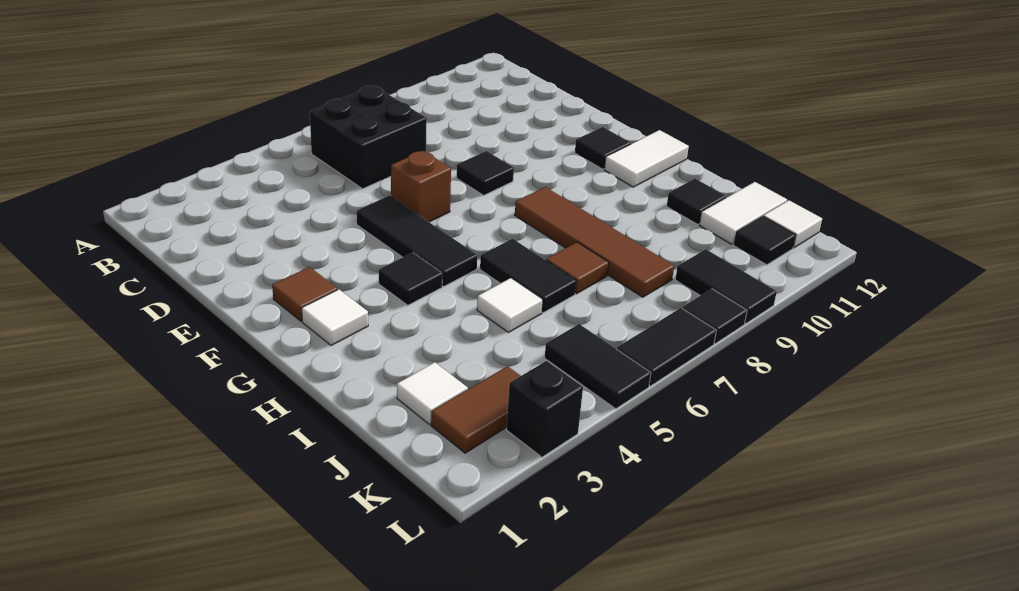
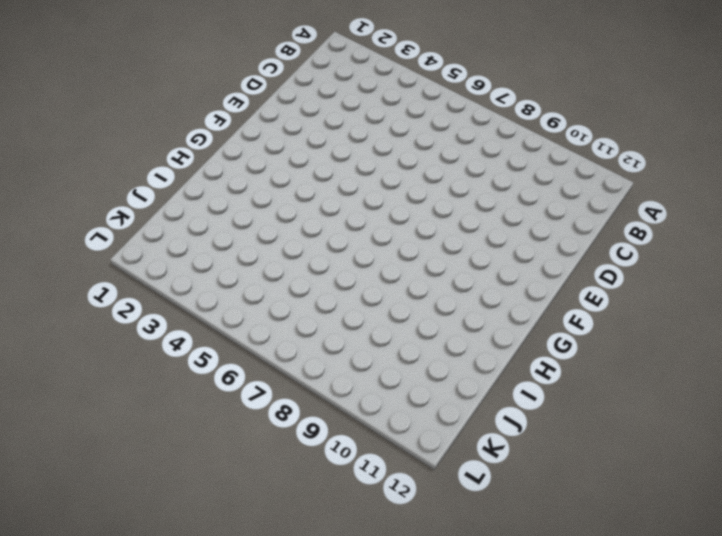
none -> black brick B6:C7 level 1
none -> black tile E5:G5 level 1
none -> brown brick E6 level 1

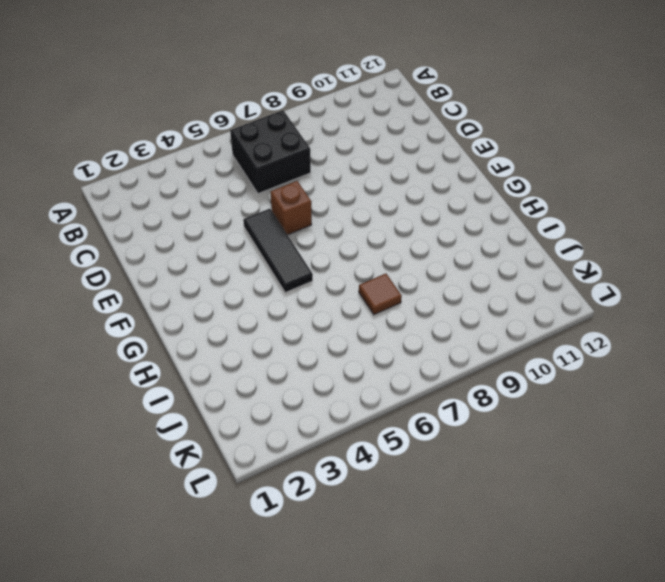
none -> black tile E8 level 1
none -> brown tile F2 level 1
none -> black tile F11 level 1

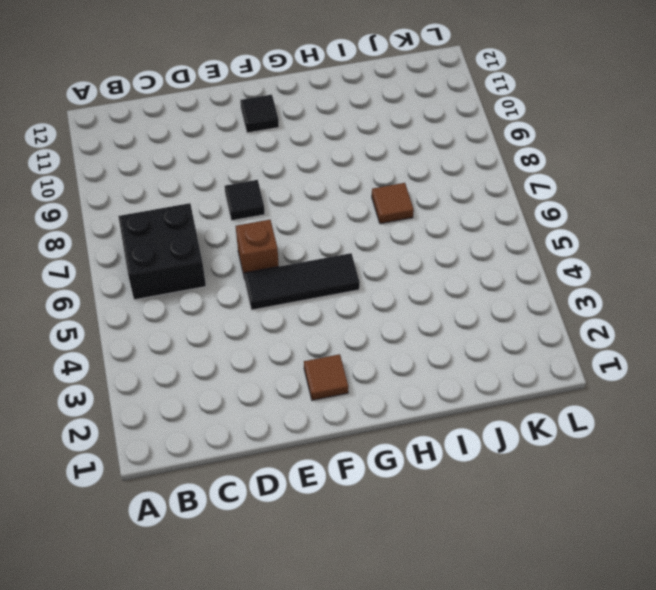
none -> white tile G2 level 1
none -> black tile G4 level 1
none -> brown tile G8:J8 level 1

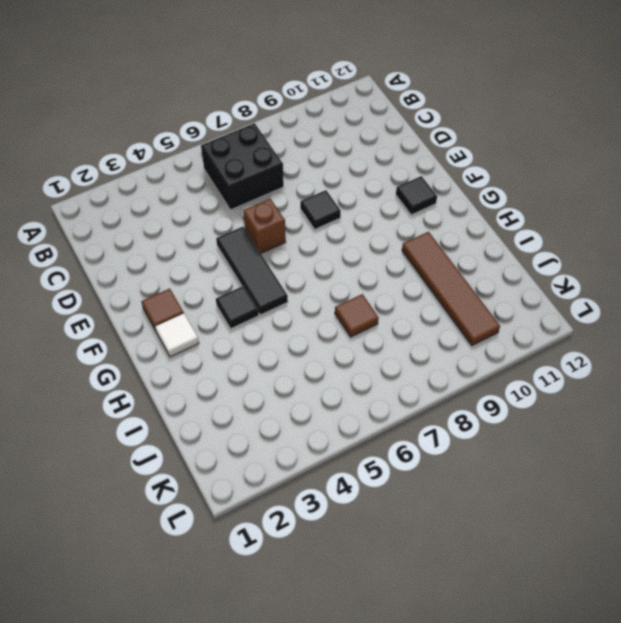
brown tile H10:K10 level 1 -> brown tile G8:J8 level 1
none -> white tile G11:G12 level 1
none -> black tile H6:I6 level 1
none -> white tile I5 level 1

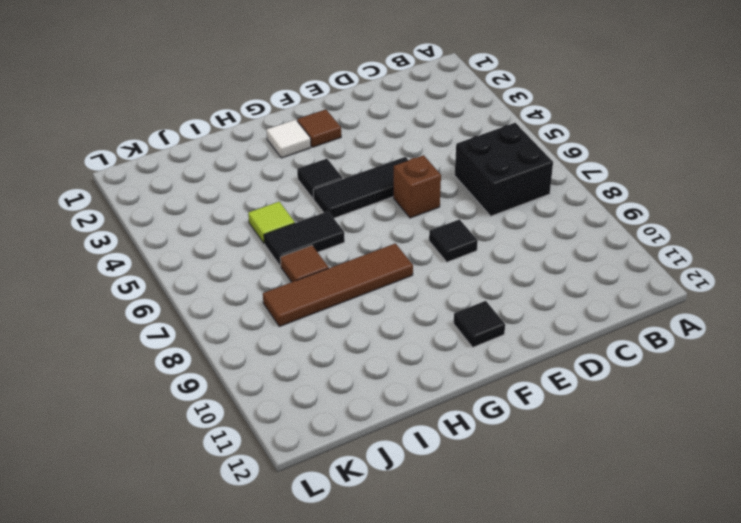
lime tile I5 level 1 -> white tile I5 level 1
none -> white tile G11:G12 level 1
none -> black tile I11 level 1
none -> white tile J2 level 1

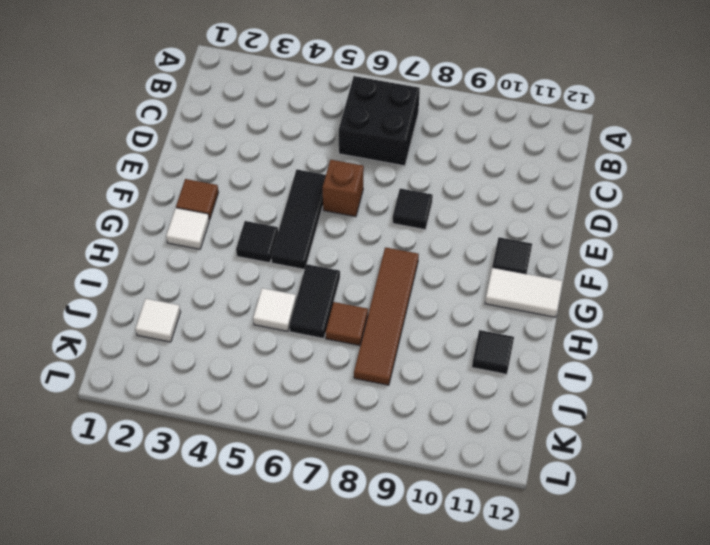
none -> white tile J11:J12 level 1
none -> brown tile K2:K3 level 1
none -> black tile K5:L5 level 1

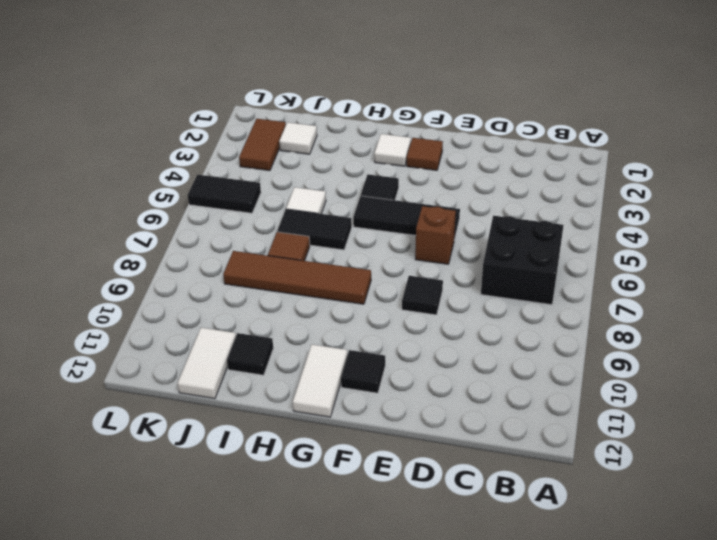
none -> black tile K9:L9 level 1
none -> black tile K11 level 1
none -> white tile K12 level 1

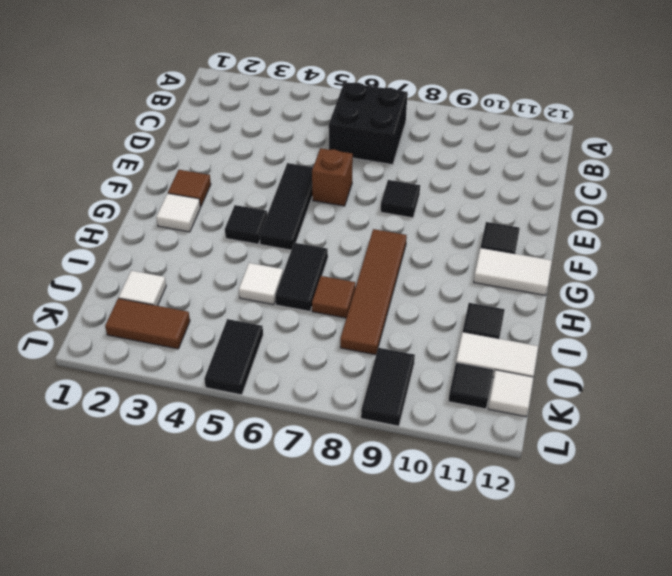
none -> black brick L3 level 1
none -> black tile L6:L7 level 1
none -> black tile L8 level 1

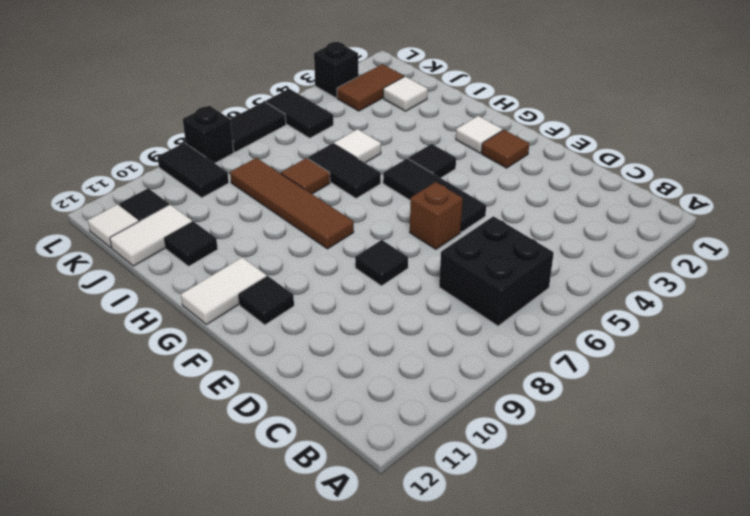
black brick L8 level 1 -> black tile L8 level 1

